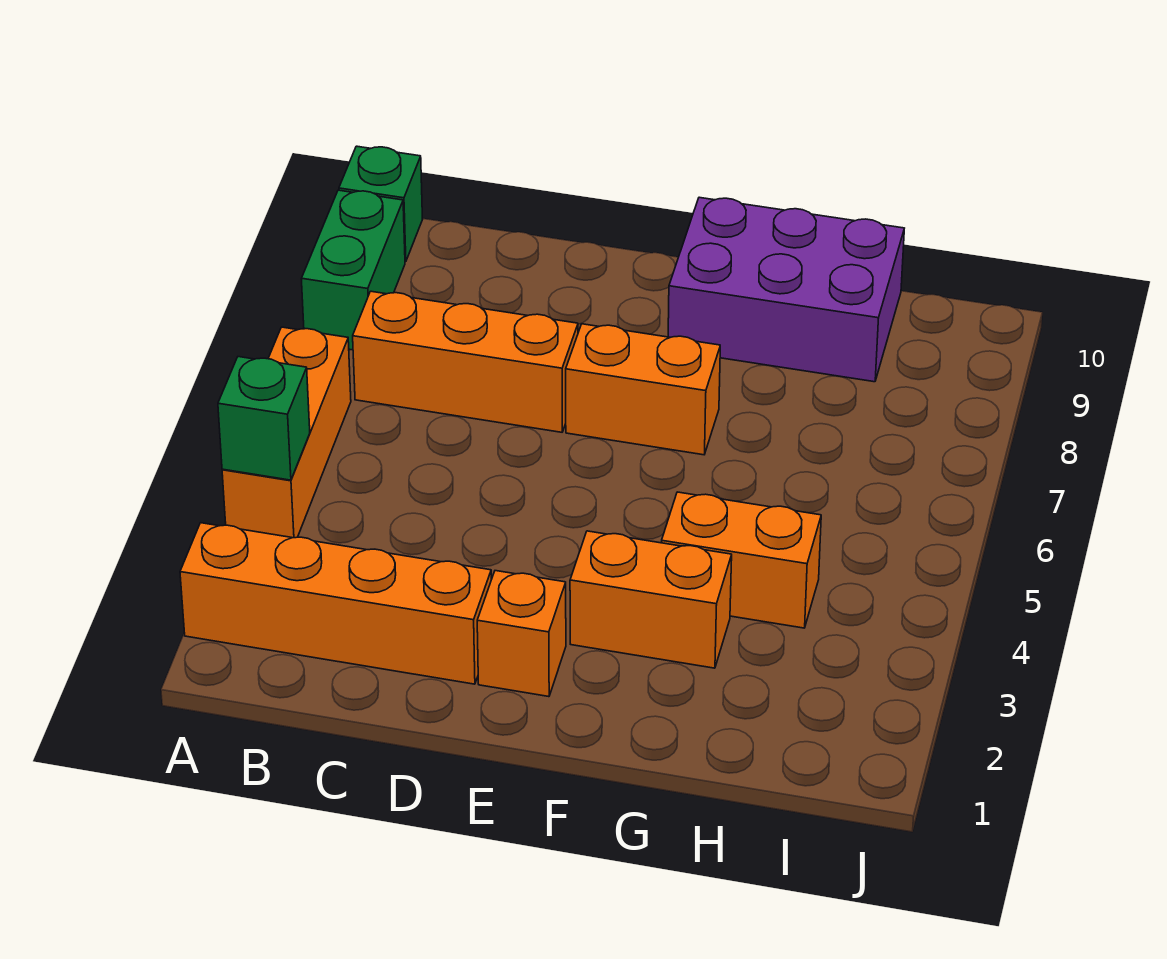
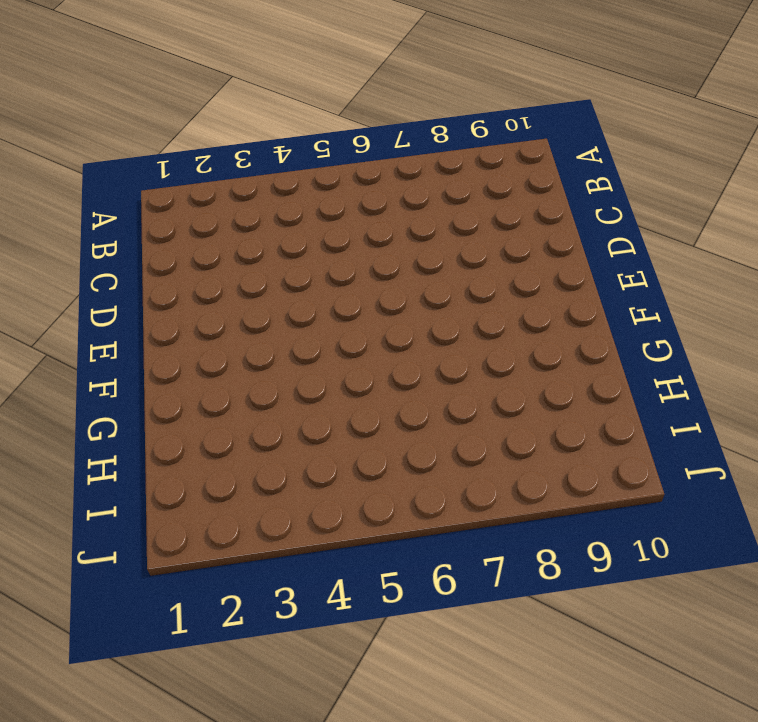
none -> orange brick A2:D2 level 1
none -> orange brick A4:A6 level 1

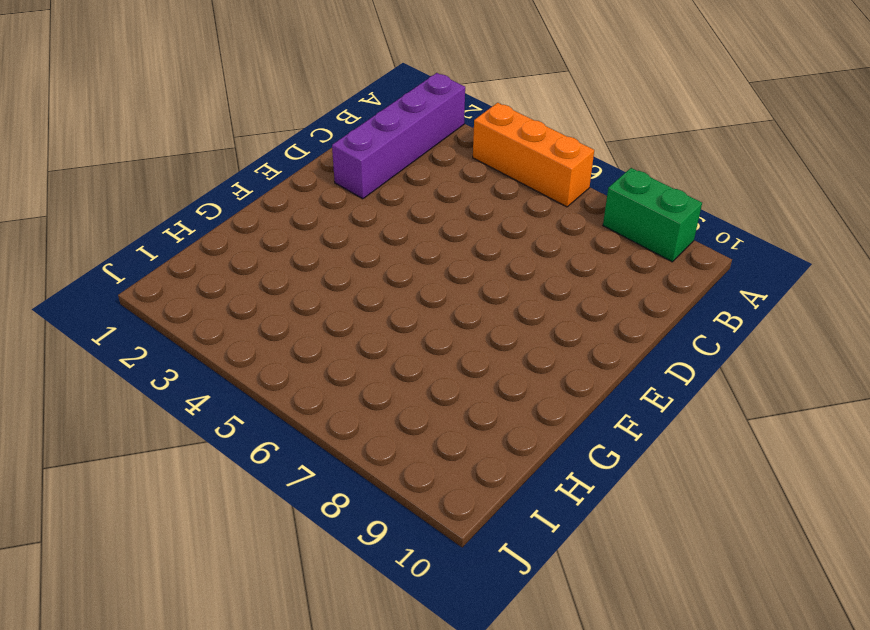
purple brick A2:D2 level 1 -> orange brick A2:D2 level 1
none -> green brick A10 level 1
none -> orange brick B7:D7 level 1

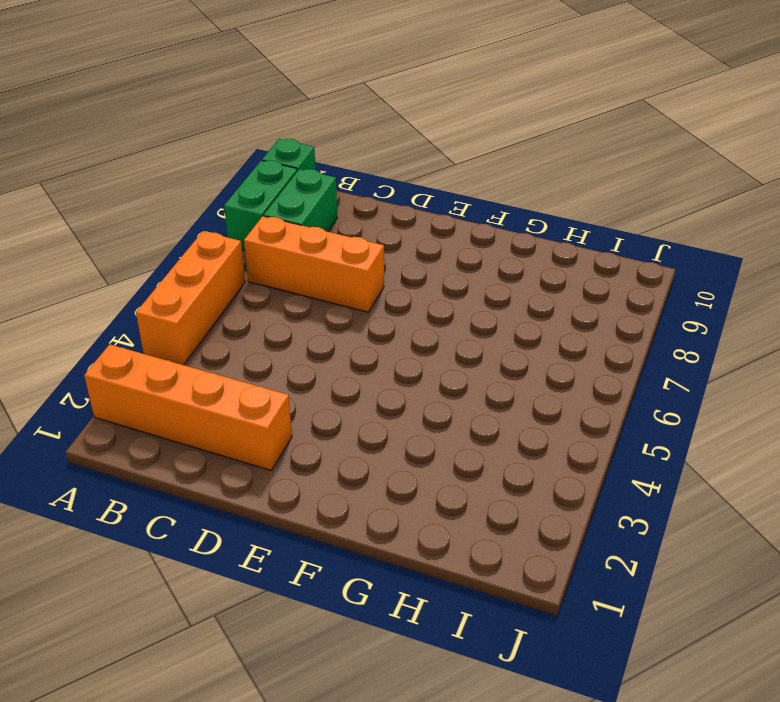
green brick B8:B9 level 1 -> none
none -> orange brick E2 level 1
none -> orange brick E7:F7 level 1

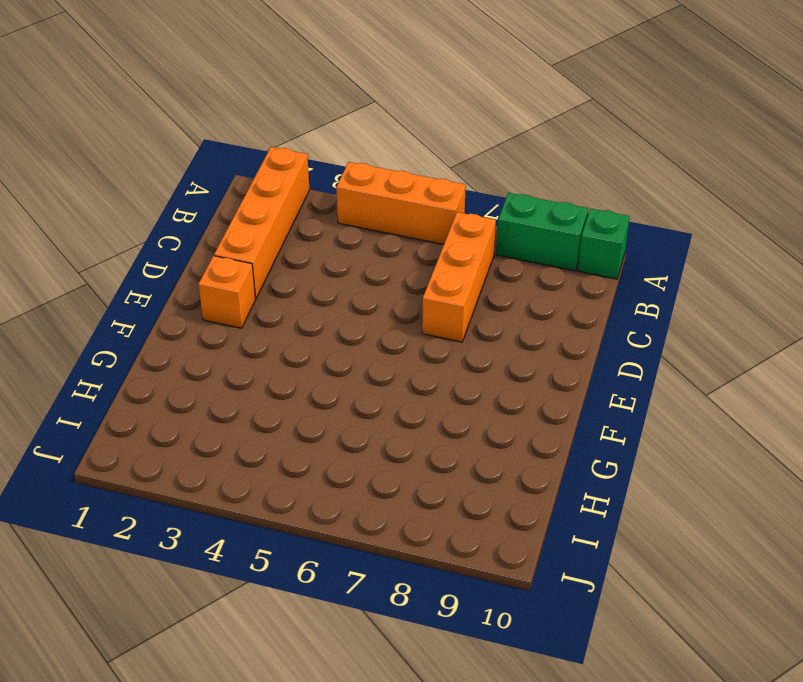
none -> orange brick E7:F7 level 1
none -> orange brick F3:G3 level 1

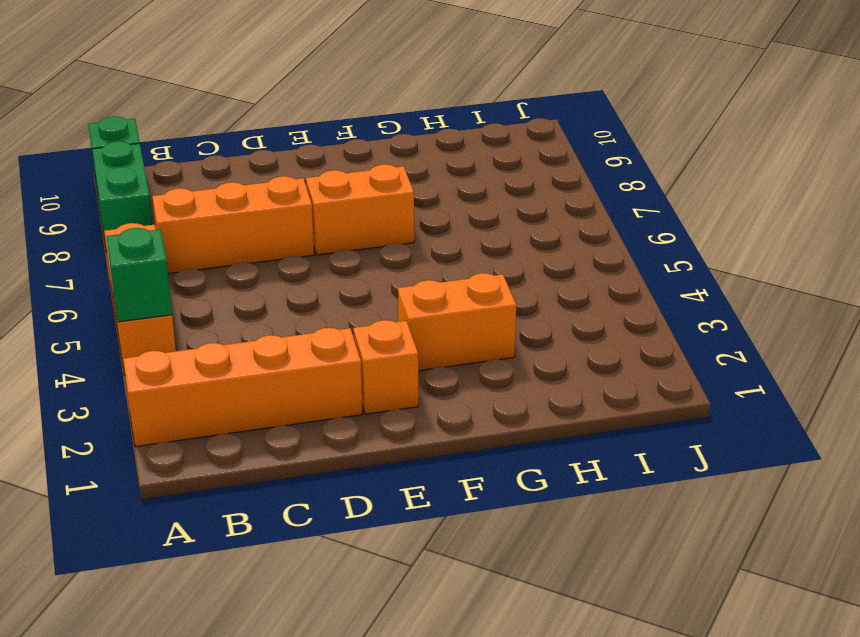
none -> purple brick F9:H10 level 1
none -> orange brick G4:H4 level 1

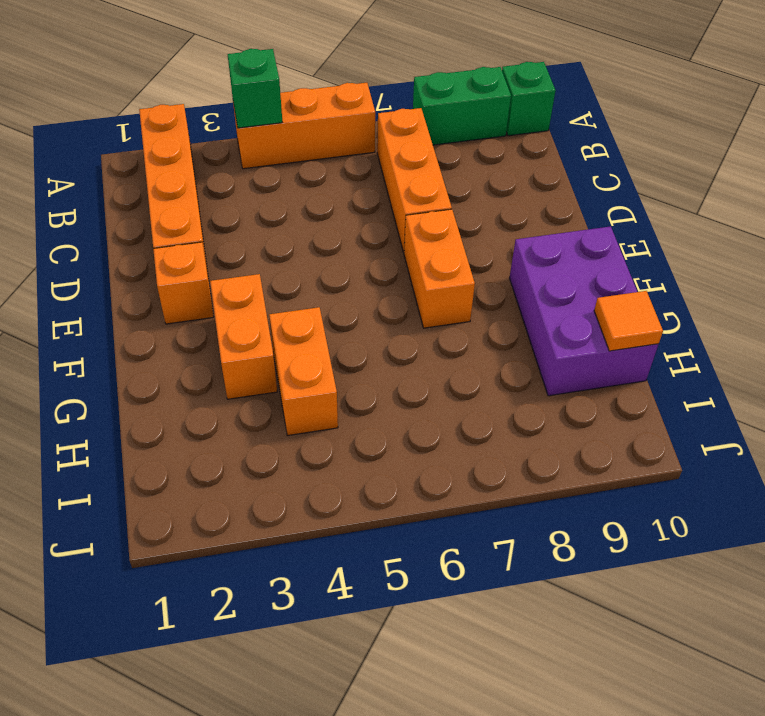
orange tile H10 level 2 -> none

